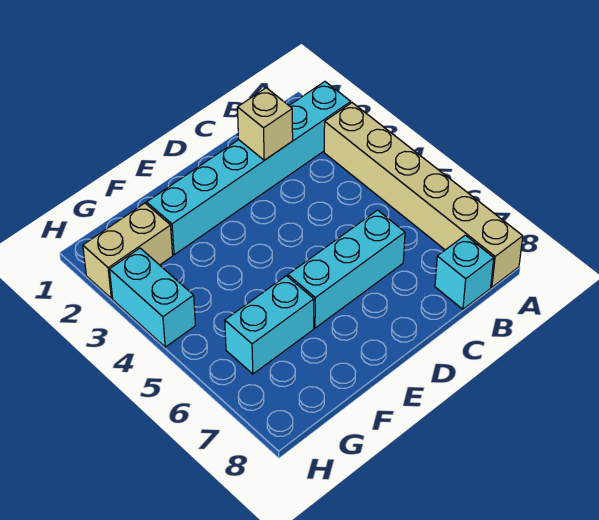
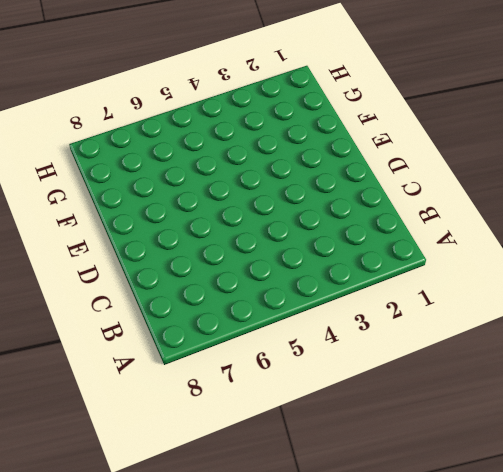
none -> cyan brick A2:F2 level 1
none -> tan brick A3:A8 level 1

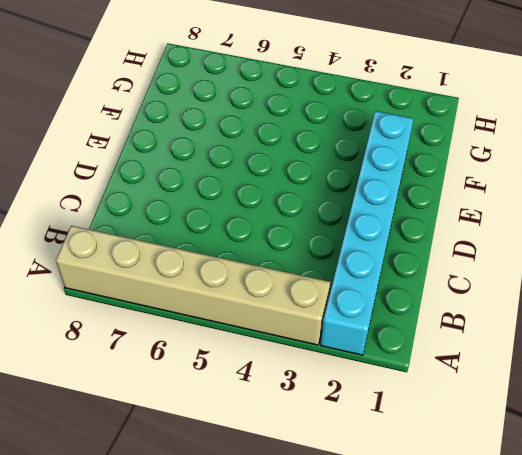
none -> cyan brick B8 level 1
none -> cyan brick C6:E6 level 1

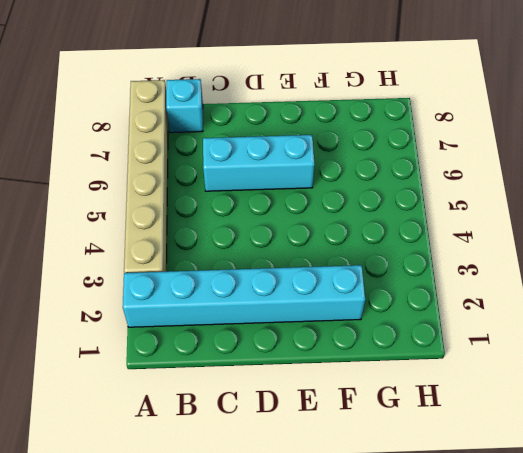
none -> cyan brick F6:G6 level 1
none -> tan brick G2:H2 level 1

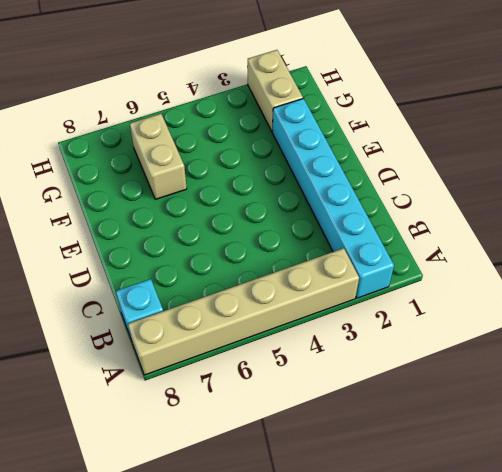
tan brick F6:G6 level 1 -> cyan brick F6:G6 level 1
none -> cyan brick C6:E6 level 1
none -> cyan brick H3:H4 level 1

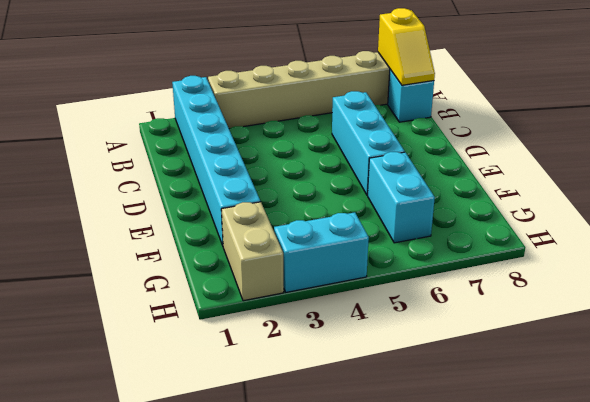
yellow slope A8:B8 level 2 top A -> none
none -> tan brick C2 level 2

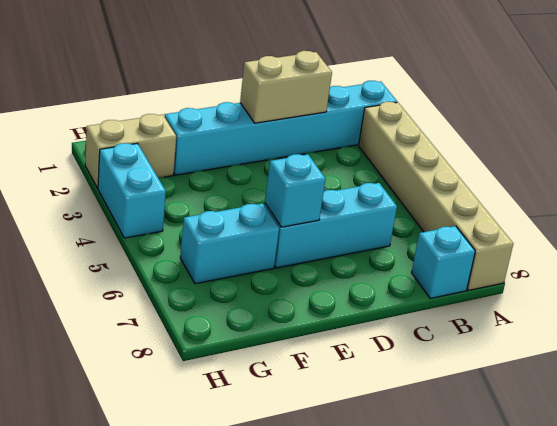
tan brick C2:D2 level 2 -> tan brick C2 level 2
cyan brick E6 level 2 -> none

